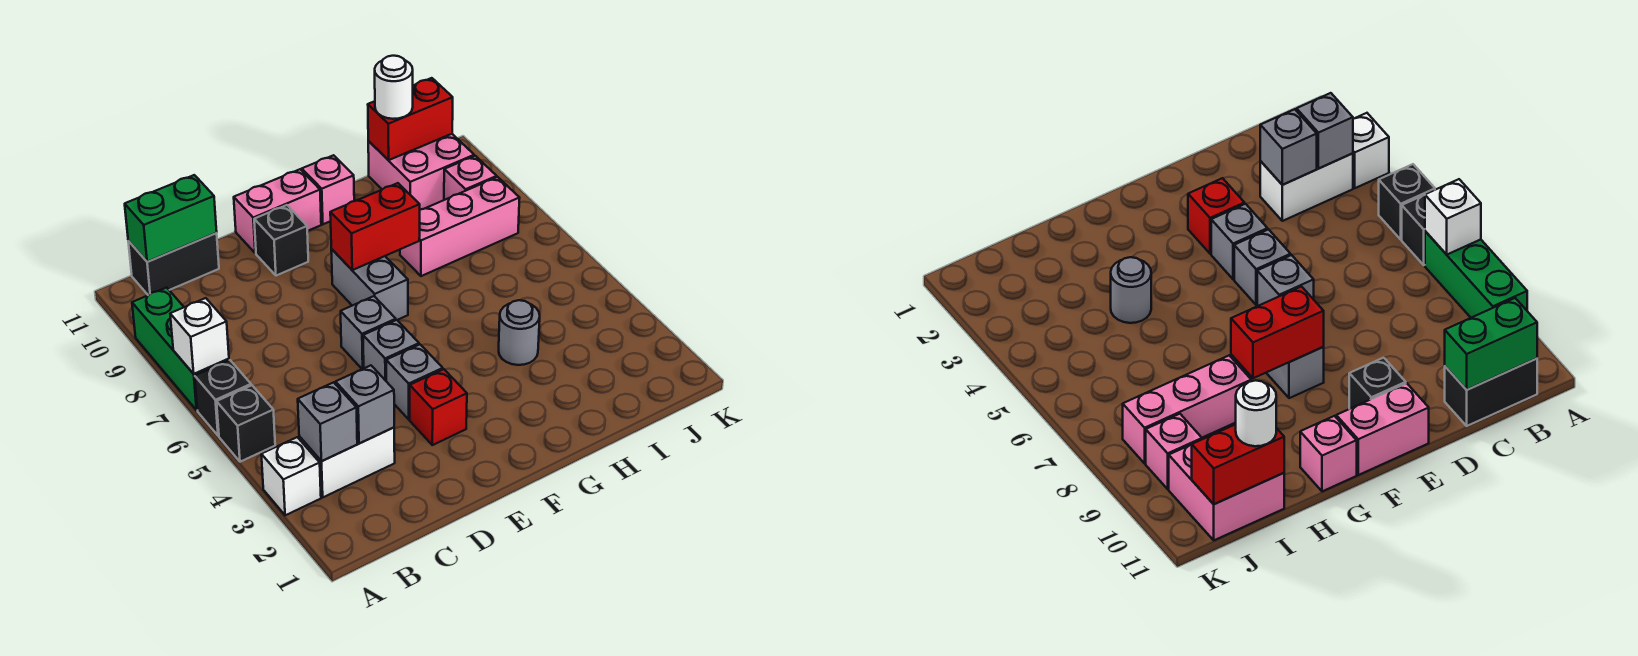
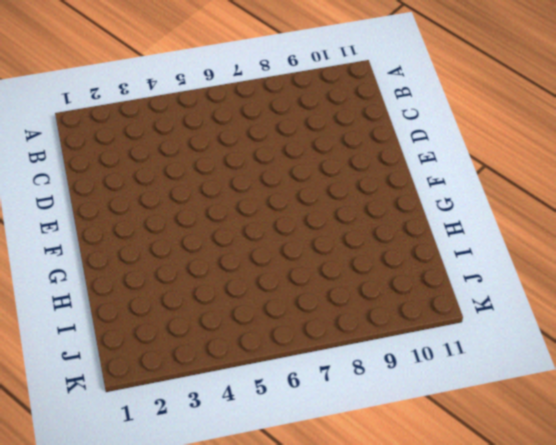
none -> white brick A3 level 1
none -> black brick A5 level 1
none -> black brick A6 level 1

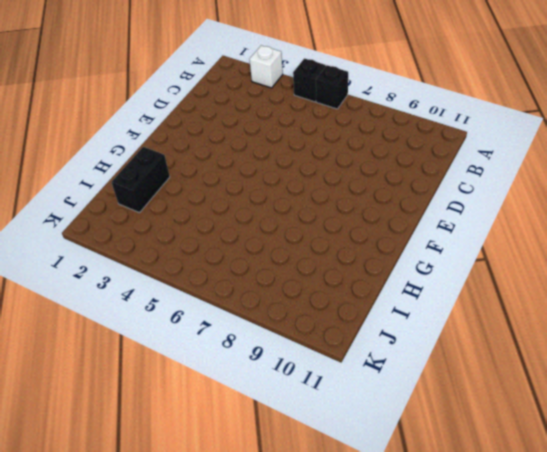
black brick H2:I2 level 1 -> black brick B11:C11 level 1
none -> green brick A7:A9 level 1
none -> white brick B3:C3 level 1
none -> red brick E3 level 1

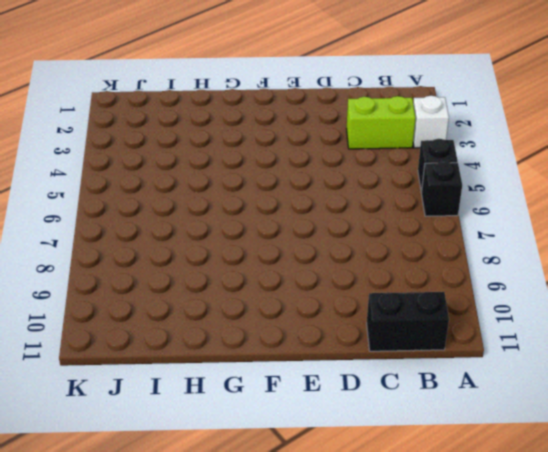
lime brick B3:C3 level 1 -> white brick B3:C3 level 1
none -> green brick A7:A9 level 1
none -> red brick E3 level 1
none -> grey brick E4 level 1

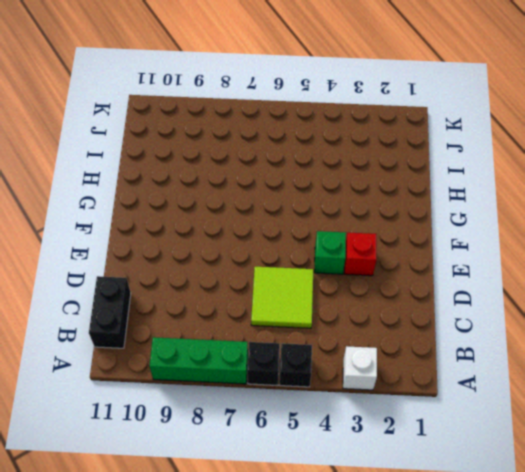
lime tile C5:D6 level 1 -> none
green brick E4 level 1 -> grey brick E4 level 1
none -> white brick B3:C3 level 1
none -> grey brick E5 level 1
none -> grey brick E6 level 1

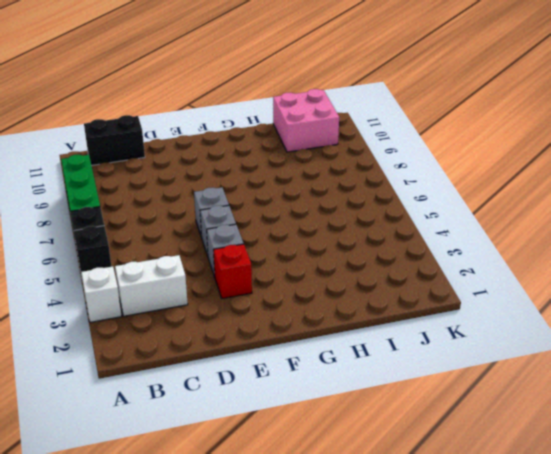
none -> black brick E10 level 1
none -> pink brick E11:F11 level 1
none -> grey brick F7:F8 level 1

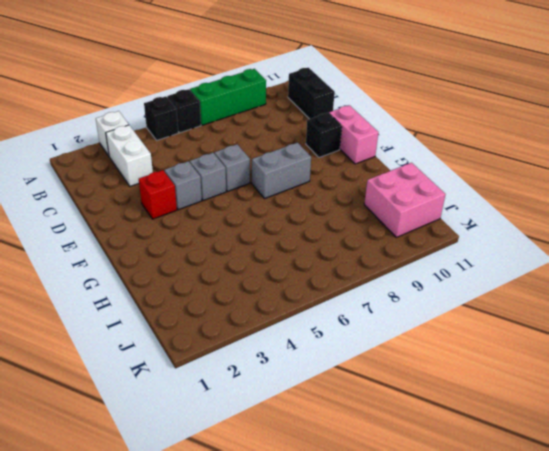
none -> pink brick G11 level 1
none -> grey round brick H4 level 1
none -> pink brick H8:J8 level 1

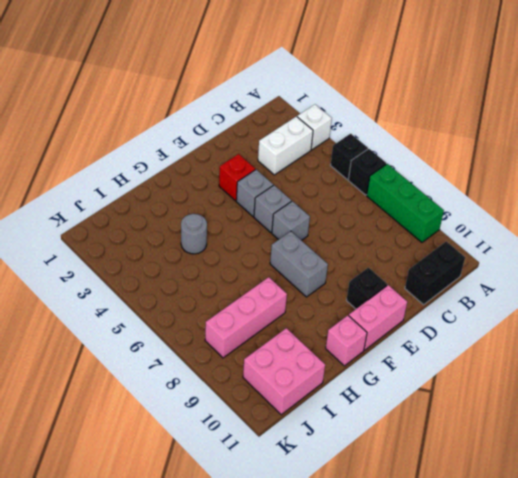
none -> pink brick J9 level 1
none -> white brick A7 level 2
none -> grey brick B3 level 2

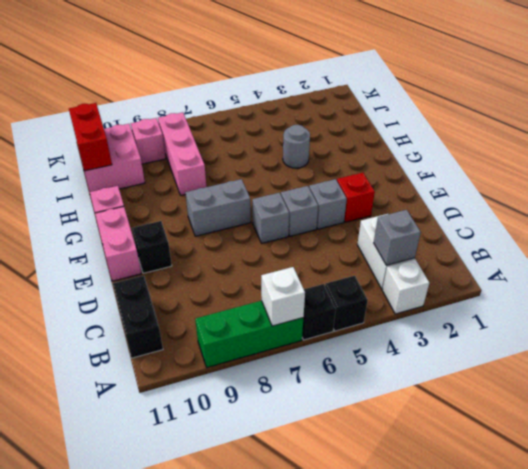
none -> green brick B11:C11 level 2
none -> grey brick C3 level 2
none -> red brick F8:G8 level 2

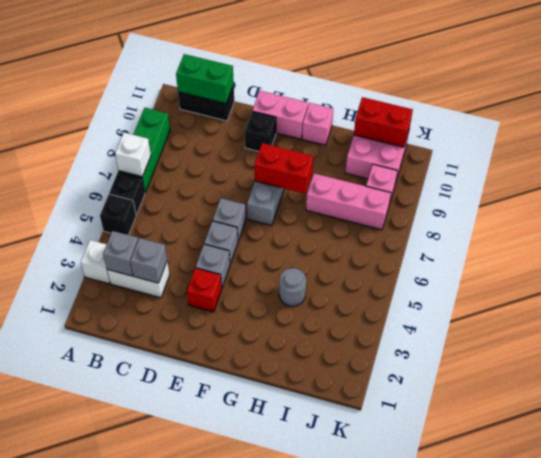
none -> white round brick I11 level 3

